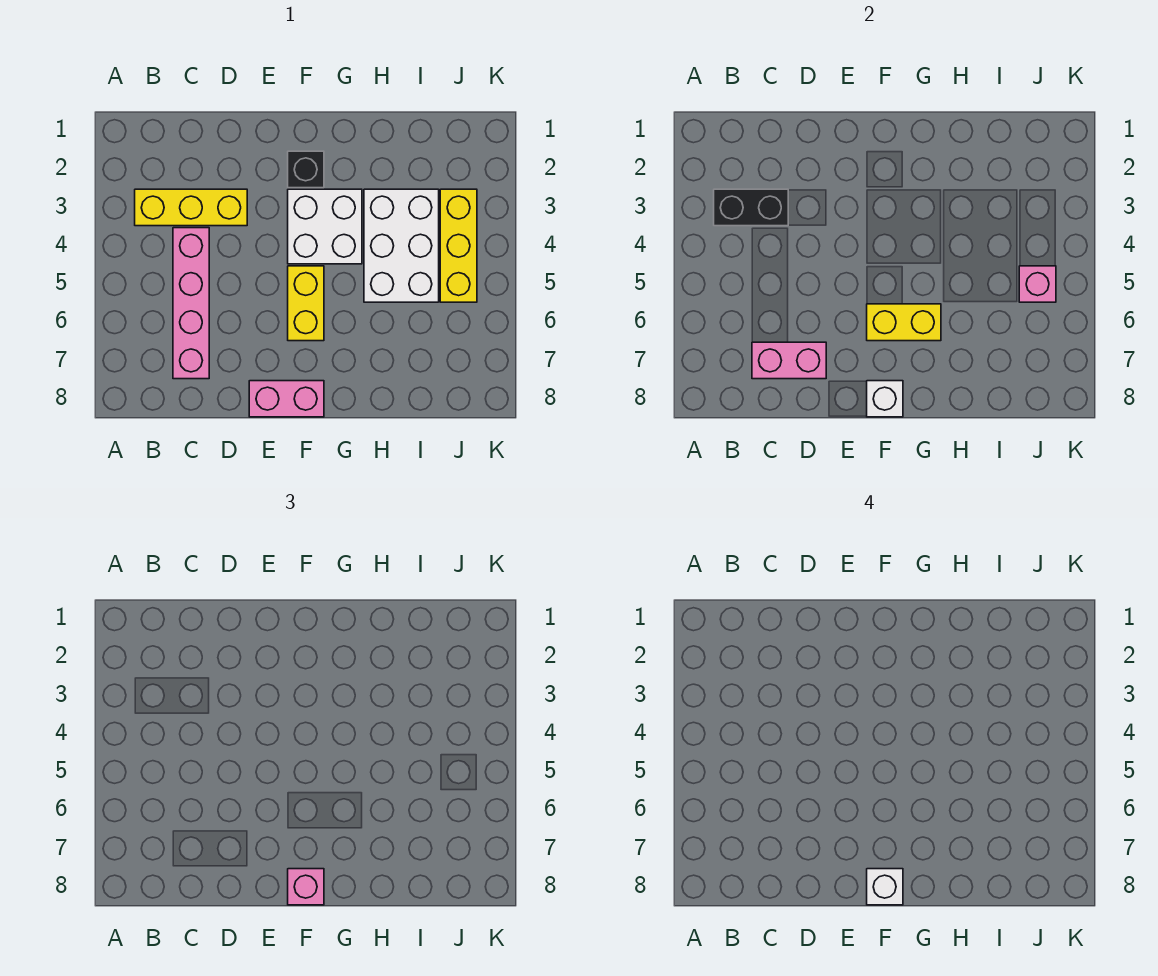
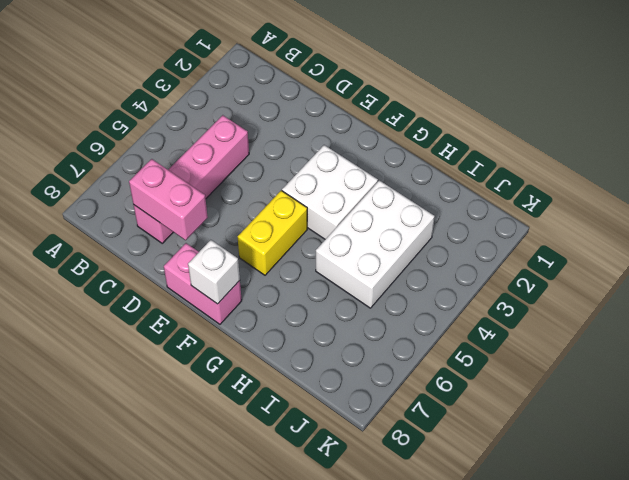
none -> yellow brick B3:D3 level 1
none -> black brick F2 level 1
none -> yellow brick J3:J5 level 1

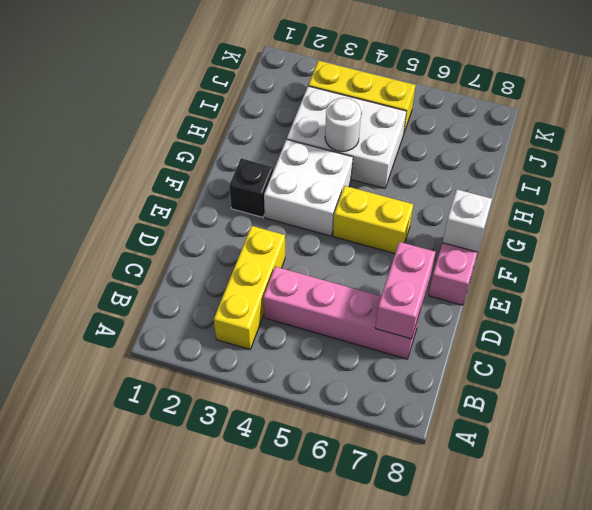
white round brick H4 level 2 -> none
none -> black brick B3:C3 level 2
none -> yellow brick F6:G6 level 2
none -> pink brick J5 level 2

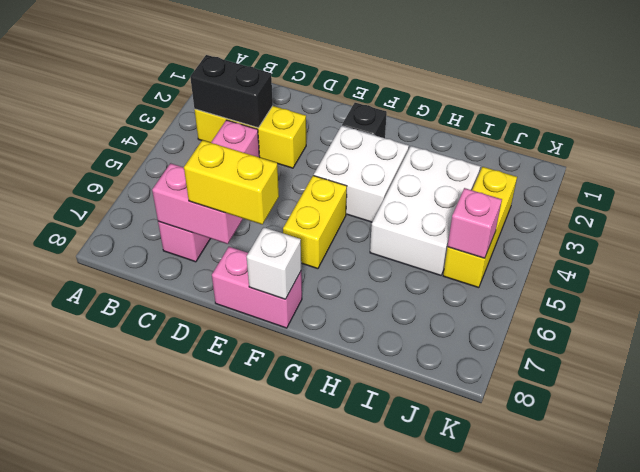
yellow brick D7:E7 level 3 -> yellow brick F6:G6 level 2
none -> pink brick F8 level 3
none -> white brick F8 level 4

